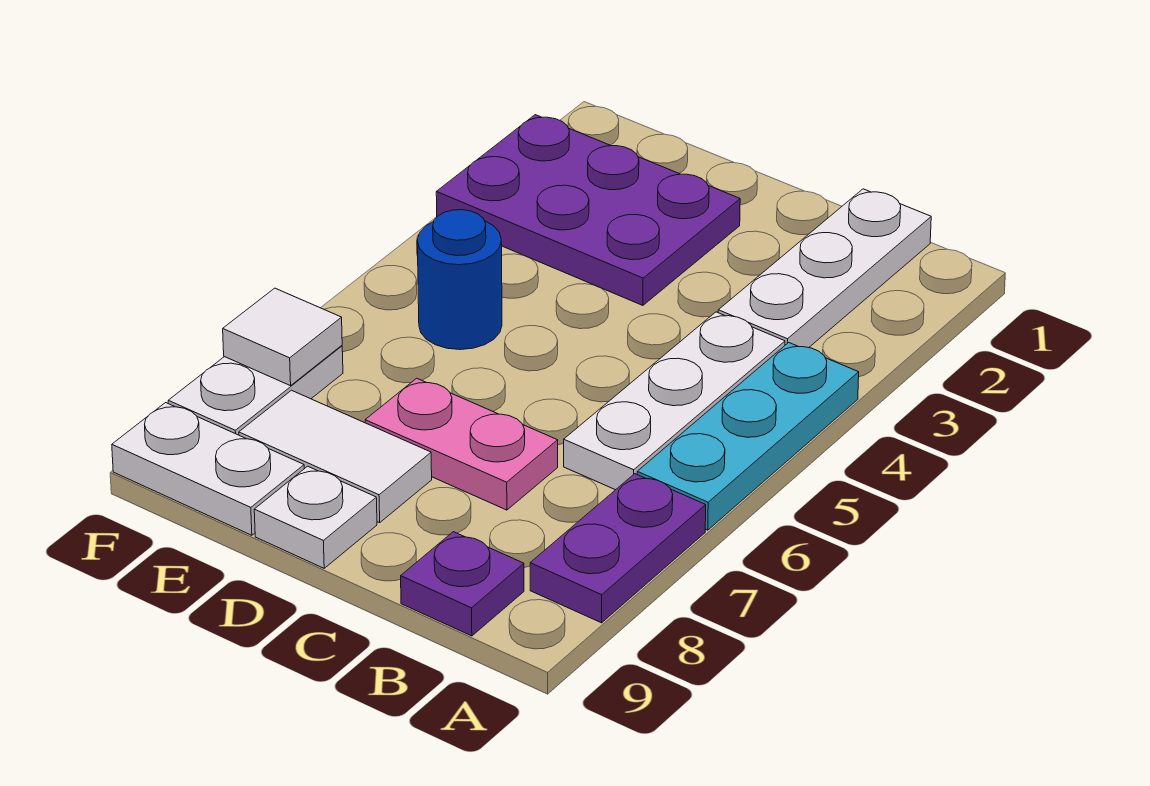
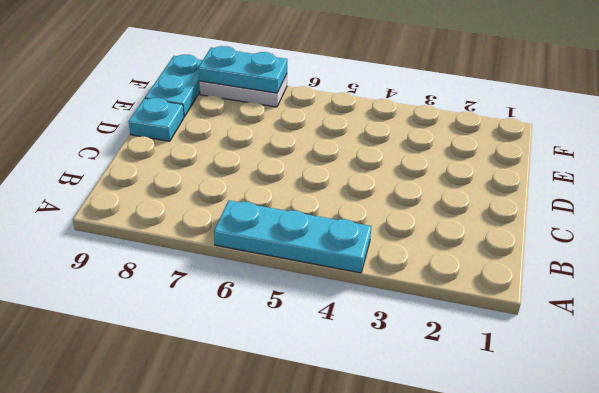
cyan plate D9 level 1 -> white plate D9 level 1
cyan plate E9:F9 level 1 -> white plate E9:F9 level 1
cyan plate F7:F8 level 2 -> white tile F7 level 2
none -> purple plate A7:A8 level 1
none -> white plate B1:B3 level 1
none -> white plate B4:B6 level 1

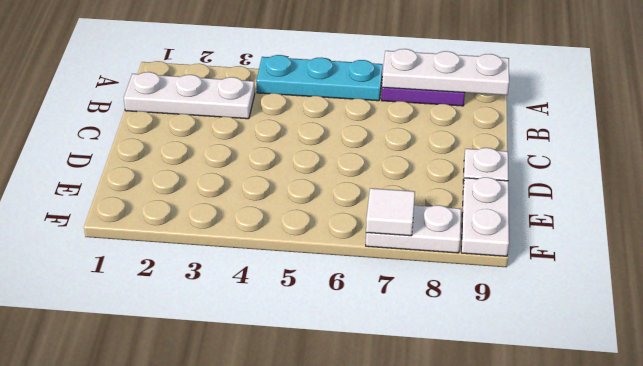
white plate A7:A9 level 2 -> white plate B4:B6 level 1
none -> purple plate B9 level 1
none -> pink plate C7:D7 level 1
none -> purple plate D2:F3 level 1

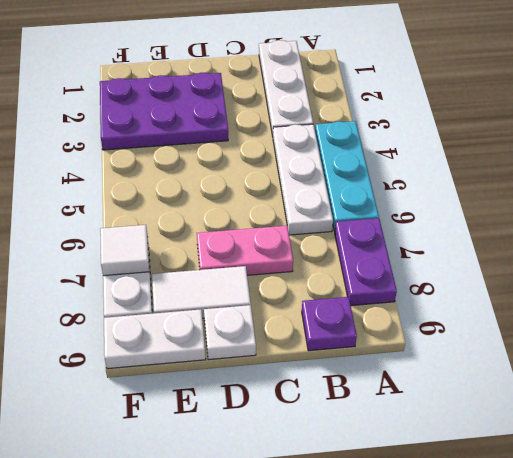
none -> blue round brick E5 level 1

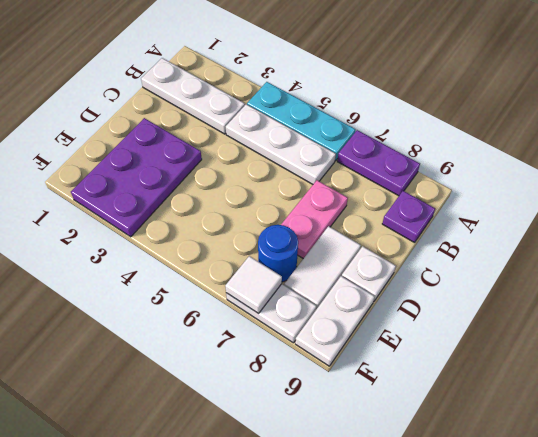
blue round brick E7 level 1 -> blue round brick E5 level 1

